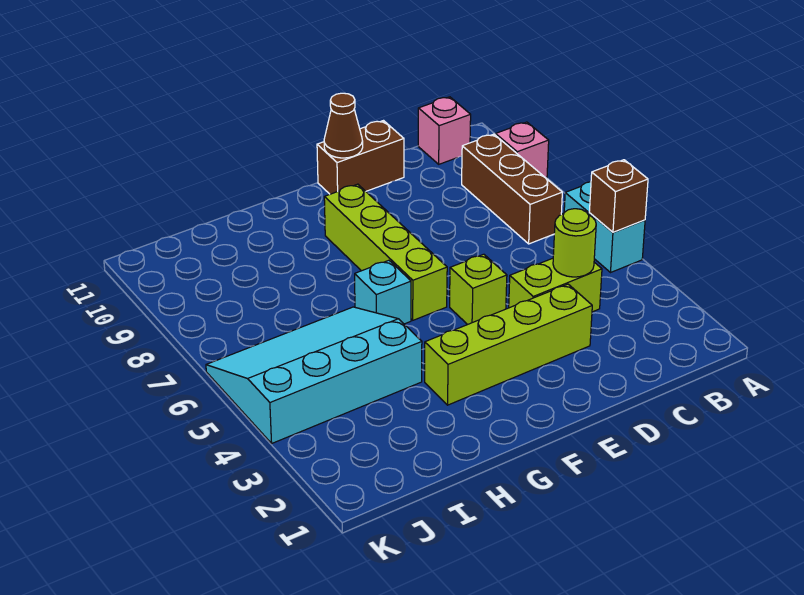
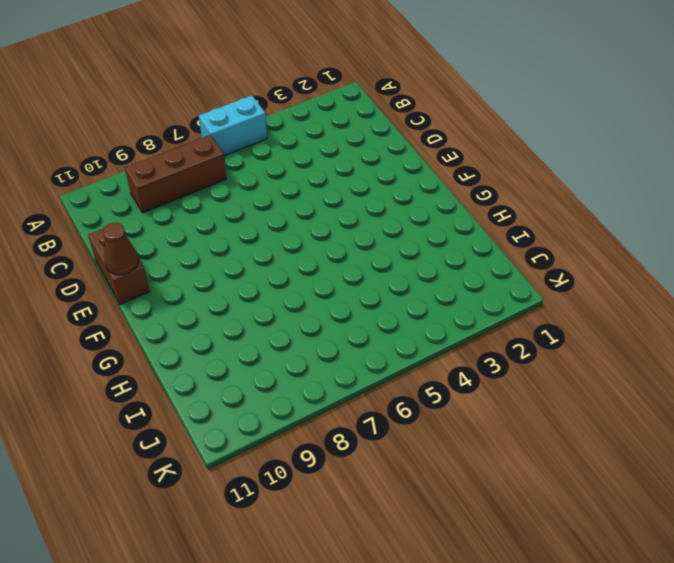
none -> pink brick A9 level 1
none -> pink brick B11 level 1
none -> lime brick C4:D4 level 1

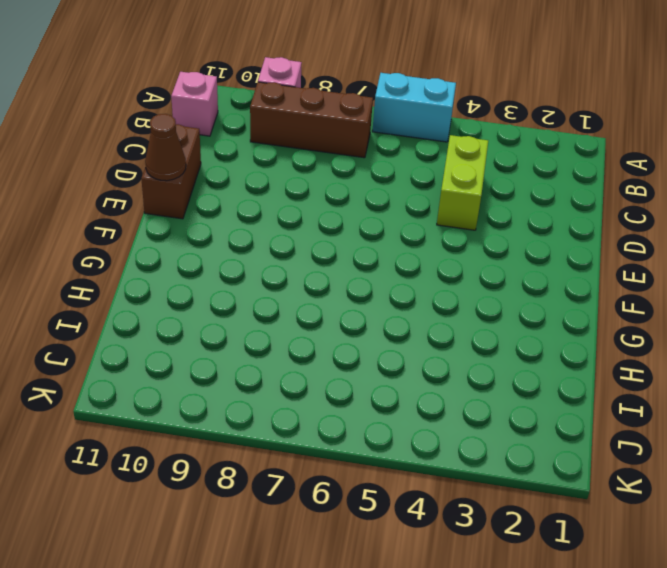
none -> lime brick D3:G3 level 1
none -> lime brick E5 level 1
none -> lime brick F6:F9 level 1

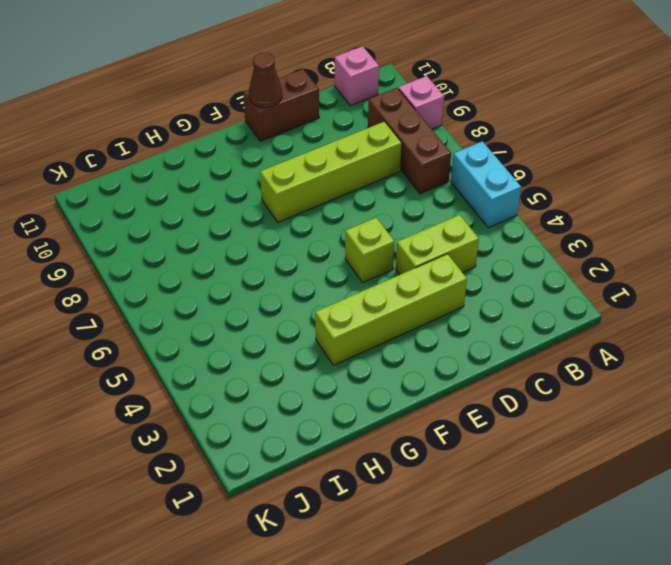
lime brick C8:F8 level 1 -> lime brick F6:F9 level 1
none -> cyan brick G6 level 1
none -> cyan slope H4:K6 level 1 top 4
none -> brown brick A5 level 2

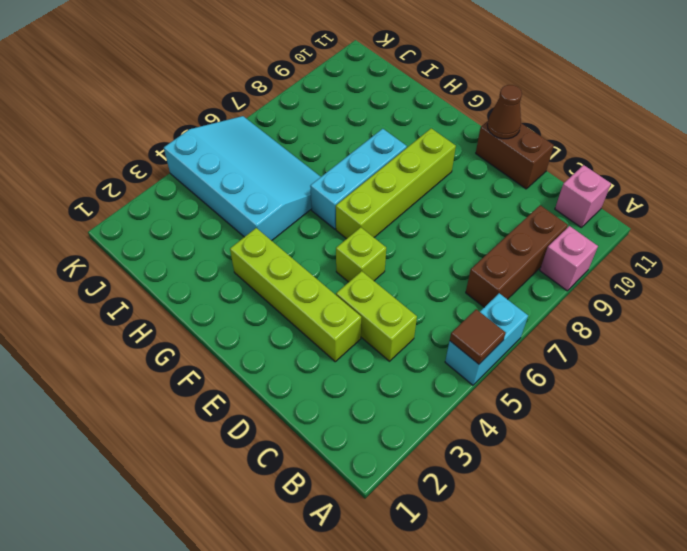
brown tile A5 level 2 -> brown brick A5 level 2
cyan brick G6:G8 level 1 -> cyan brick G6 level 1
none -> lime round brick C4 level 2

